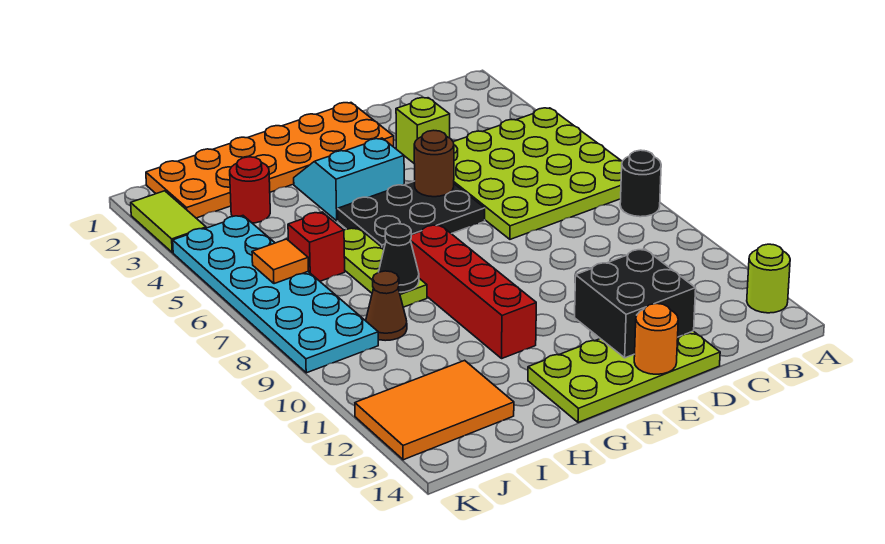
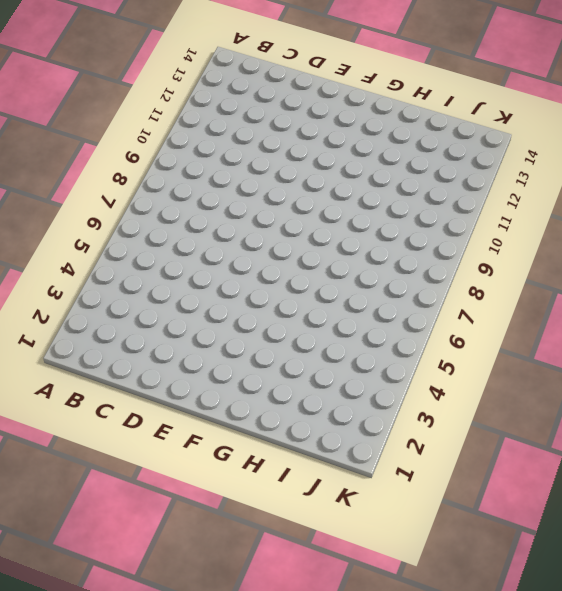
none -> lime plate A4:D7 level 1
none -> black round brick A8 level 1
none -> lime round brick A13 level 1

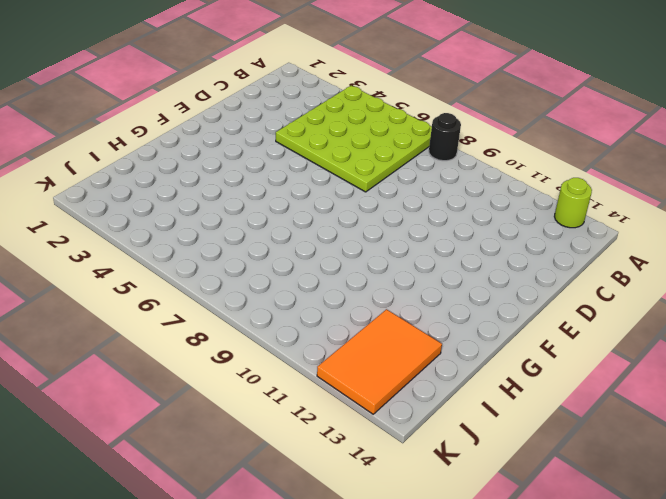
none -> lime brick D3 level 1
none -> lime plate D13:G14 level 1
none -> orange plate E1:J2 level 1

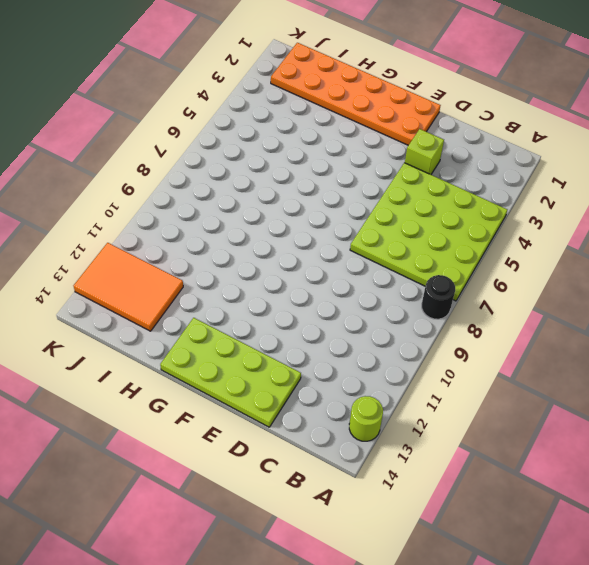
none -> black plate E5:G6 level 1
none -> cyan slope F3:G4 level 1 top 4
none -> red brick G8:G11 level 1

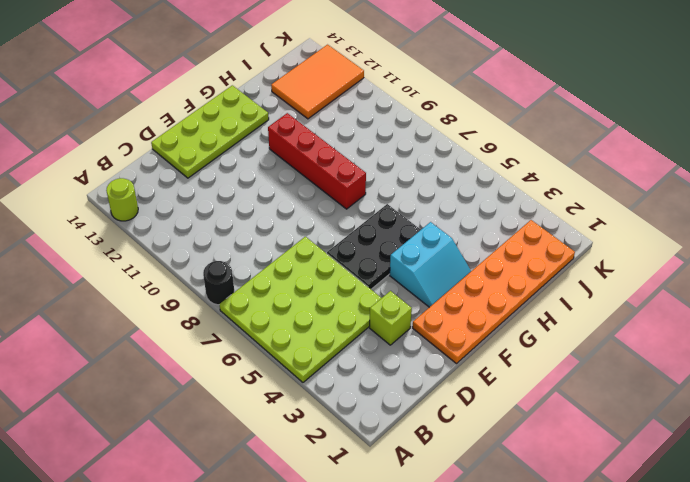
none -> lime plate H6:H8 level 1
none -> red round brick I3 level 1
none -> red brick I6 level 1

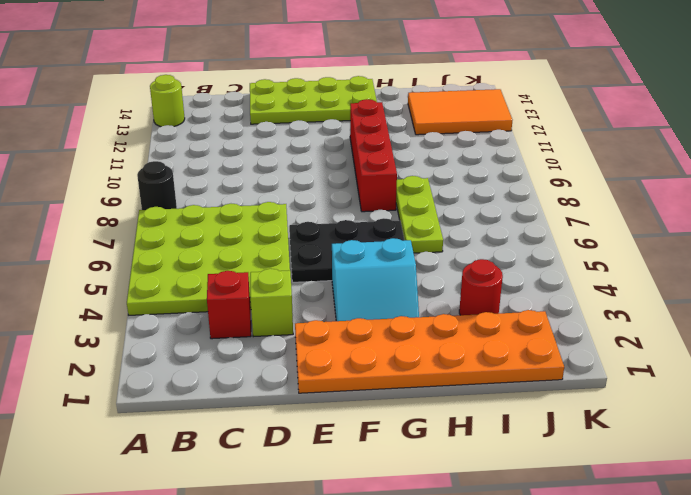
red brick C3 level 1 -> red brick I6 level 1
none -> brown cone I9 level 1
none -> cyan plate J4:K9 level 1
none -> lime tile K2:K3 level 1

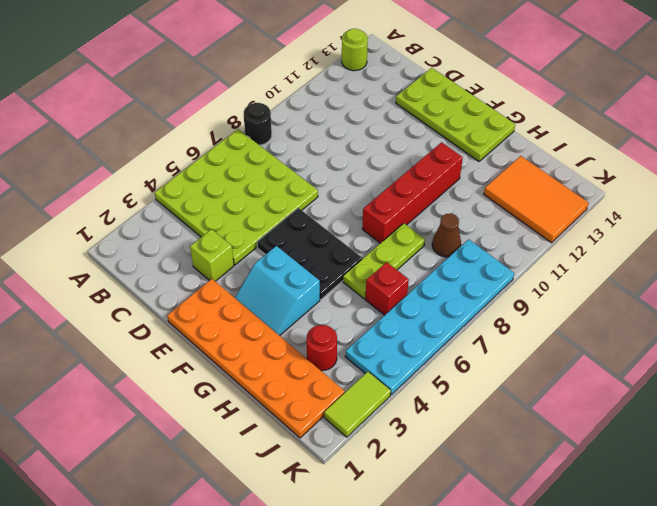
none -> black brick D12:E13 level 2
none -> brown round brick E5 level 2
none -> orange round brick E14 level 2

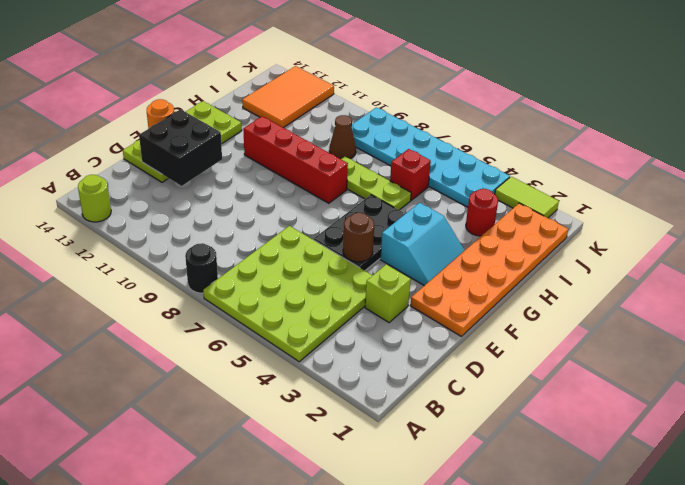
none -> black cone H8 level 2
none -> orange tile J6 level 2

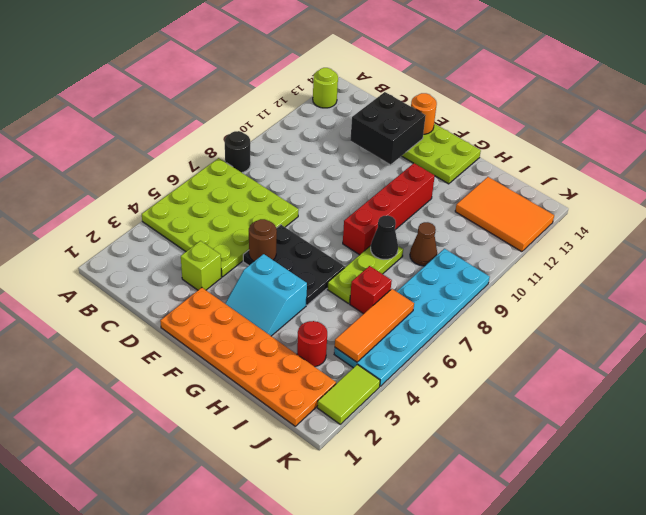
orange tile J4:J6 level 2 -> orange tile J6 level 2

